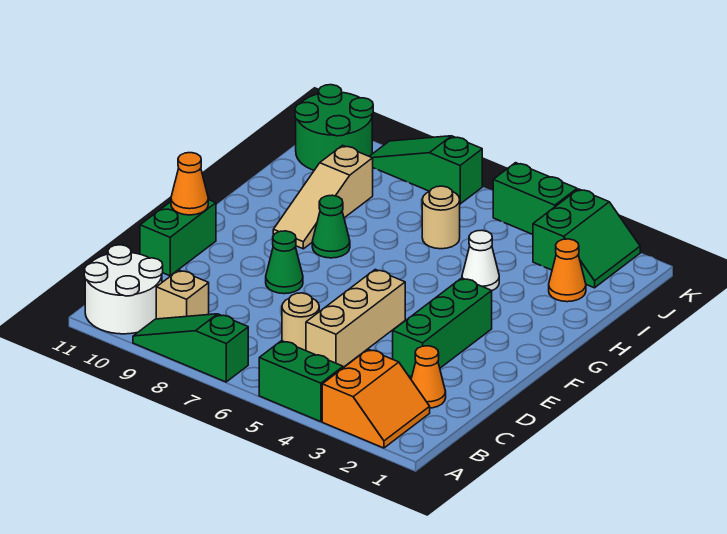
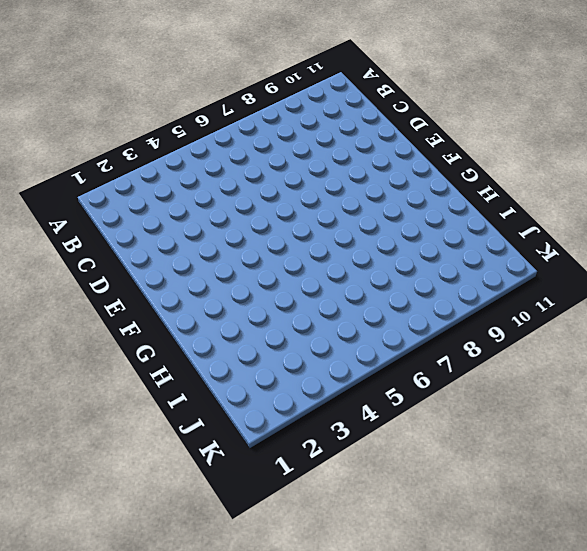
none -> orange slope A2:B3 level 1 top 3
none -> green brick A4:A5 level 1
none -> green slope A7:A9 level 1 top 7

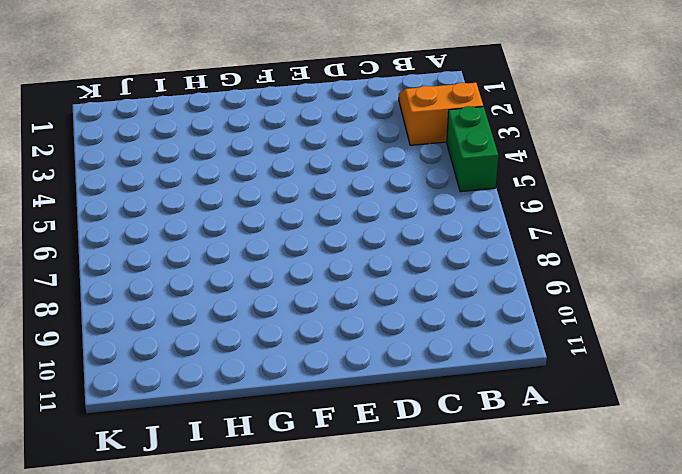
none -> green slope A7:A9 level 1 top 7
none -> white round brick A10:B11 level 1
none -> tan brick B9 level 1

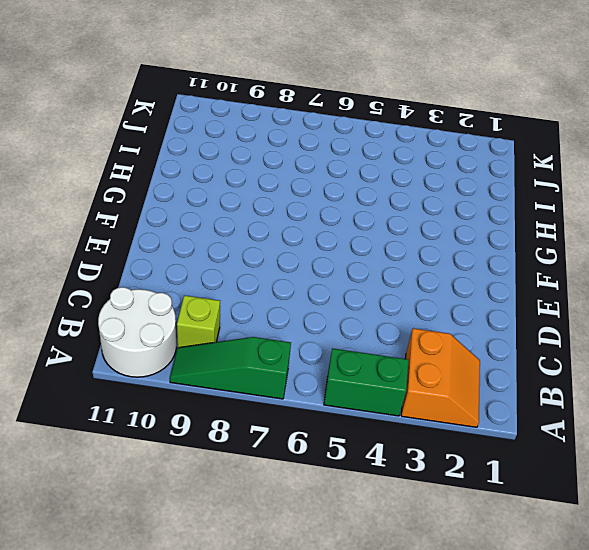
lime brick B9 level 1 -> tan brick B9 level 1
none -> orange cone C2 level 1
none -> tan brick C5:E5 level 1
none -> tan round brick C6 level 1

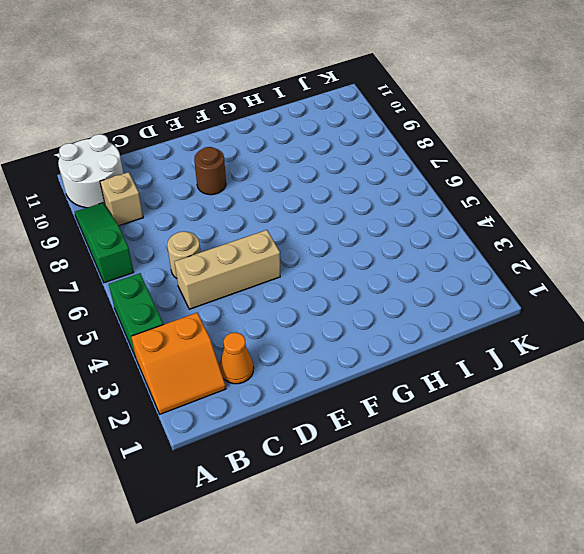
brown round brick E9 level 1 -> none
none -> green brick D3:F3 level 1
none -> green brick D11:E11 level 1
none -> green cone E8 level 1

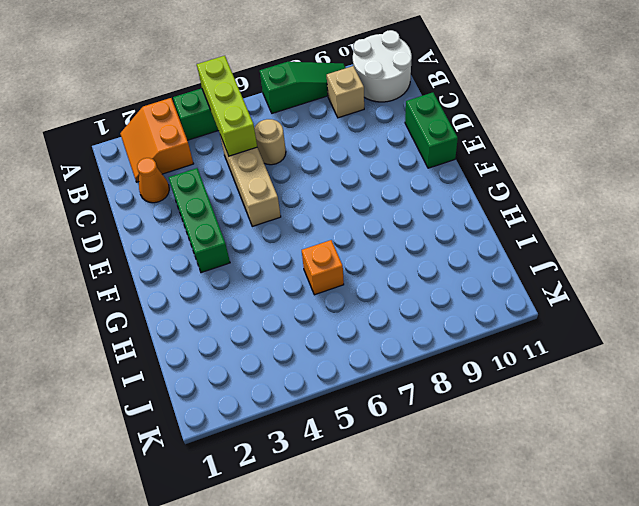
lime brick A5:C5 level 2 -> none
orange brick H6 level 1 -> none
none -> green cone E8 level 1
none -> green cone G8 level 1
none -> tan slope G9:I9 level 1 top I

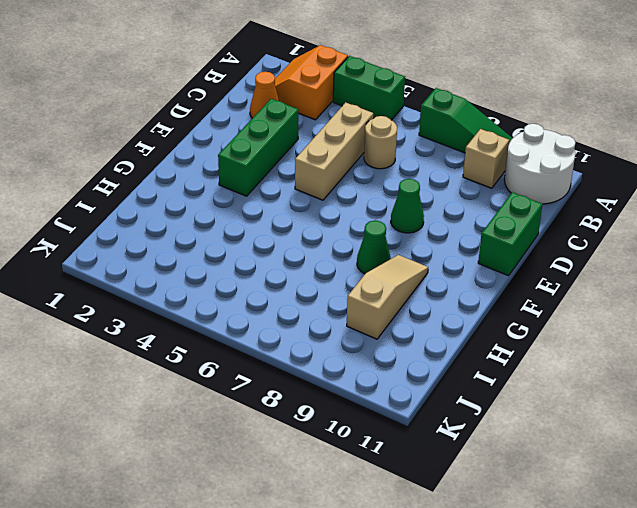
none -> white cone H4 level 1
none -> orange cone I2 level 1
none -> tan round brick I6 level 1

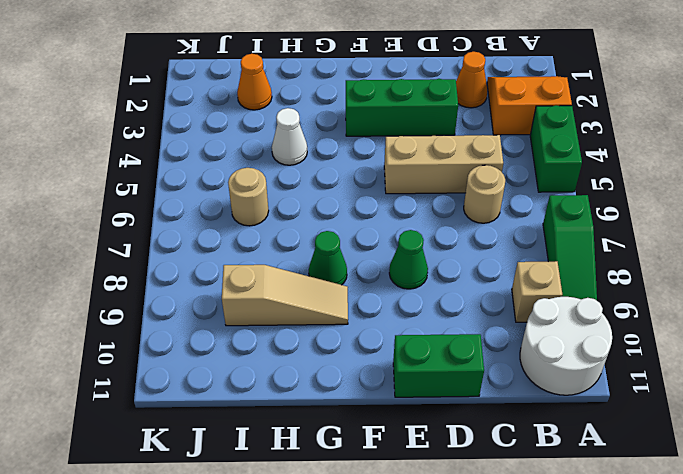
none -> green slope J2:K3 level 1 top 3
none -> green round brick J10:K11 level 1
none -> green brick K4:K5 level 1

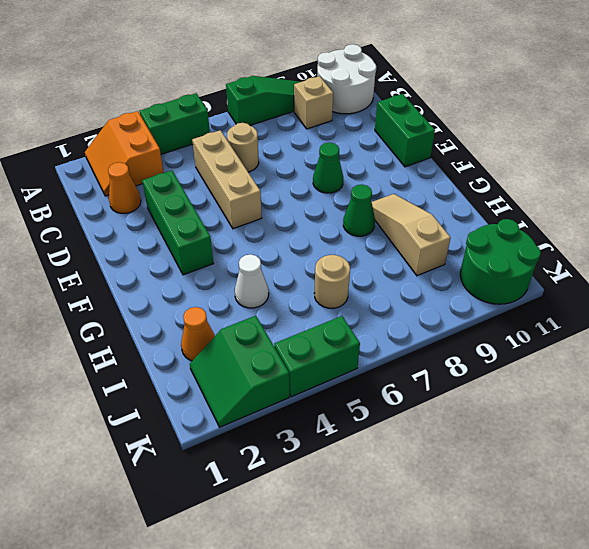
none -> green slope K7:K9 level 1 top 7
none -> orange cone E11 level 2

